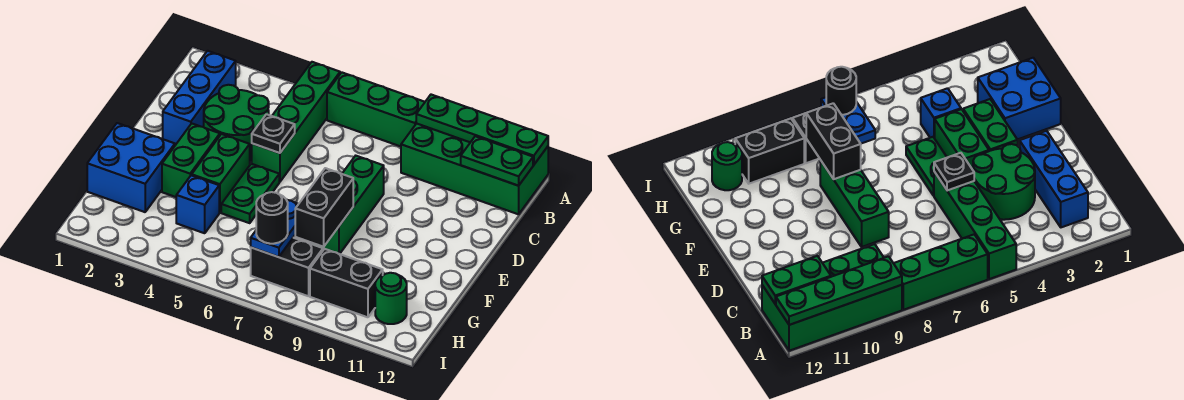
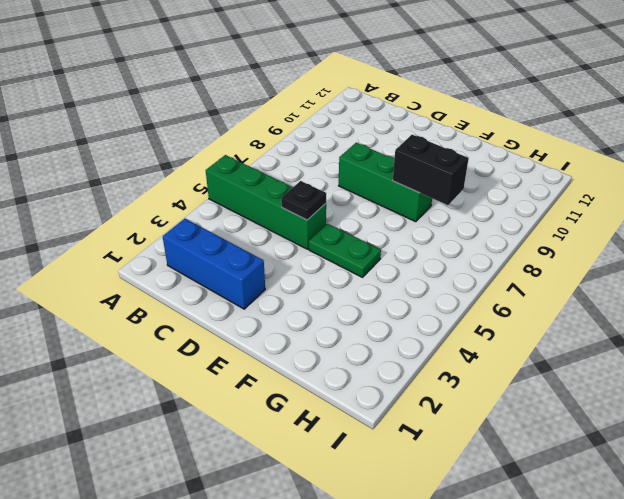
none -> green brick A6:A8 level 1
none -> green brick A9:B12 level 1
none -> green round brick C3:D4 level 1

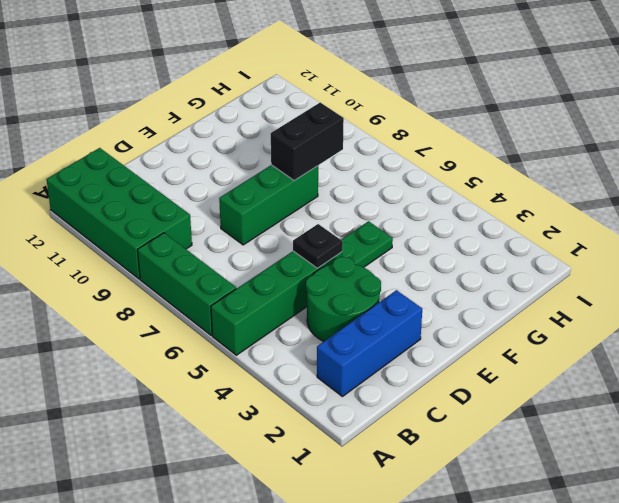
none -> green brick E3:F3 level 1
none -> green brick E4:F4 level 1
none -> blue brick F1:G2 level 1

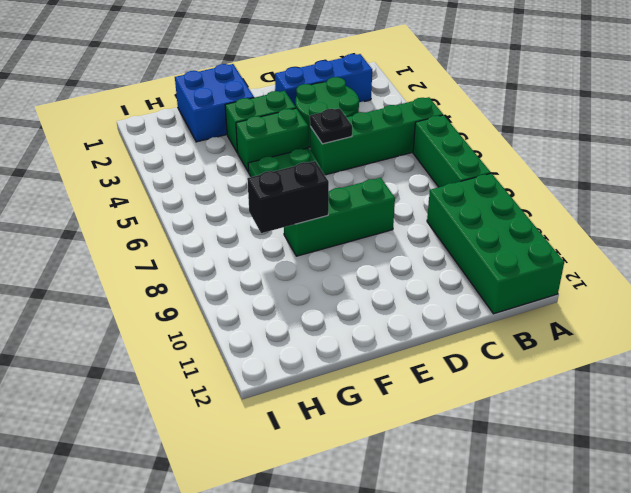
none -> blue brick G4 level 1
none -> black brick H7:H8 level 1
none -> black brick H9:H10 level 1

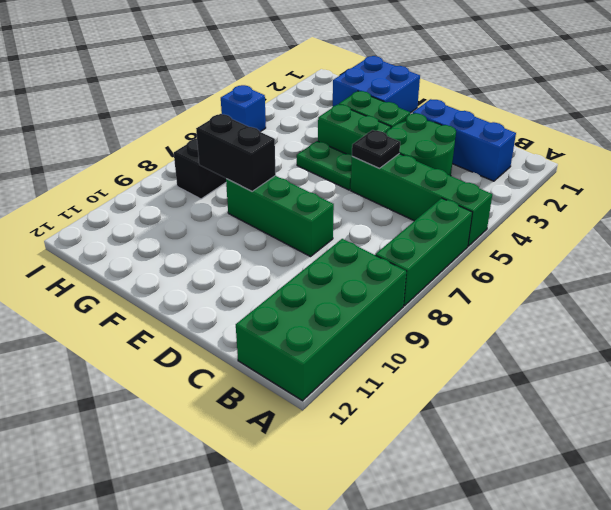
blue brick I5 level 1 -> blue brick G4 level 1
none -> black brick H9:H10 level 1
none -> green round brick H11 level 1
none -> green plate A9:A12 level 2

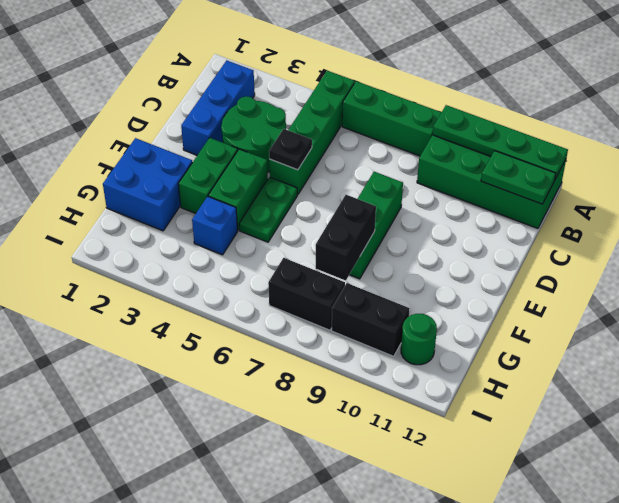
none -> blue plate G7:H7 level 2
none -> black round brick H7 level 3

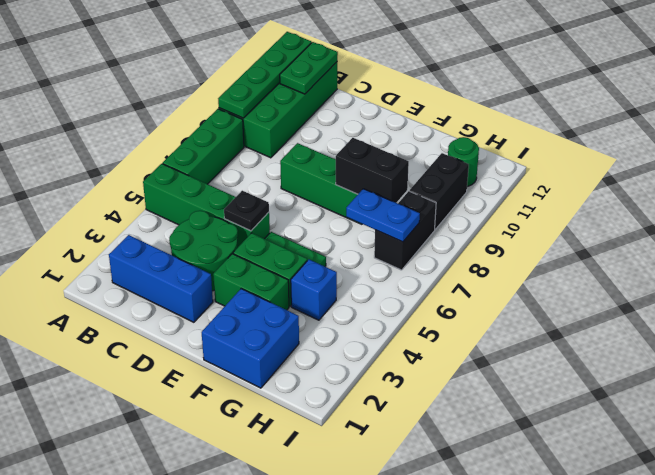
none -> black round brick H7 level 3

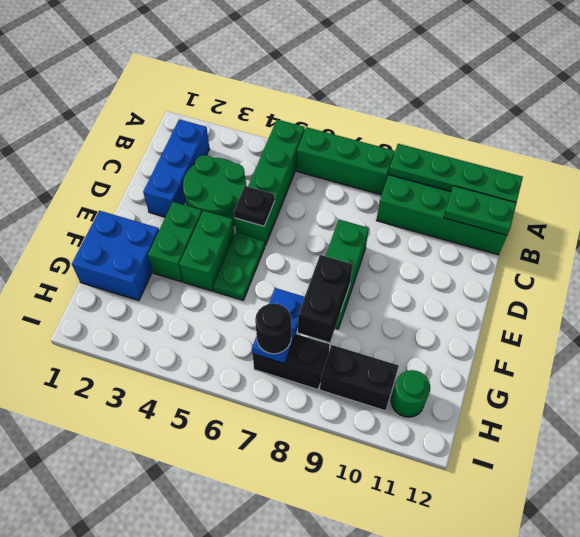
none -> blue brick G4 level 1

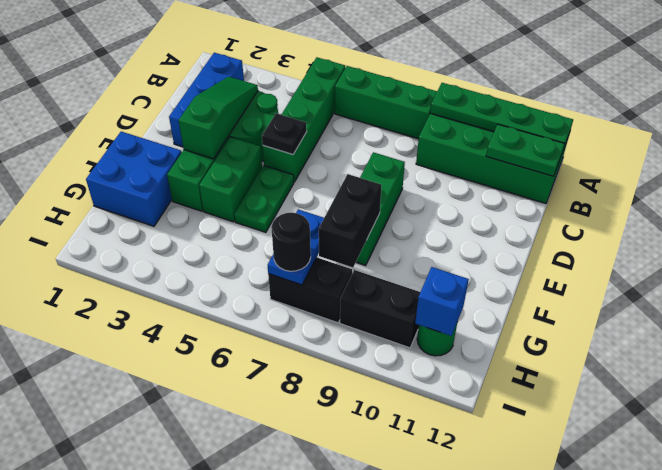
green slope C3:E3 level 2 top E -> none
blue brick H11 level 2 -> blue brick G4 level 1

